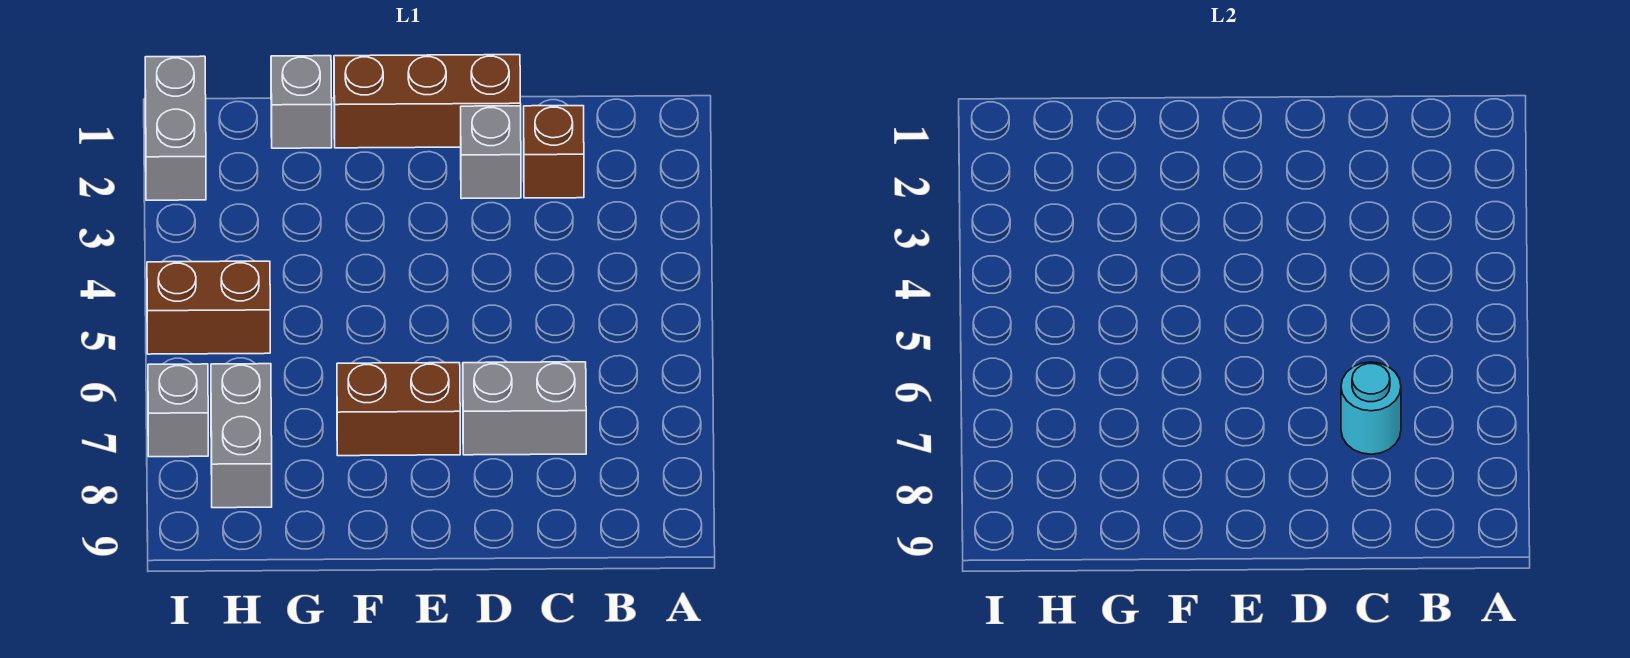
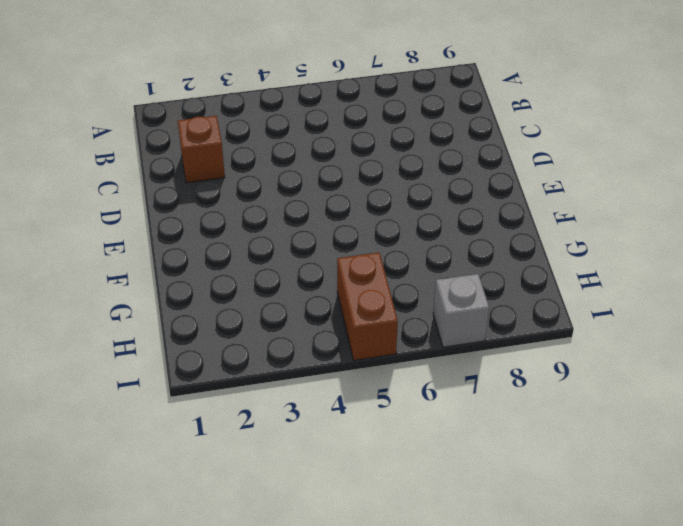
none -> grey brick C7:D7 level 1
none -> brown brick D1:F1 level 1

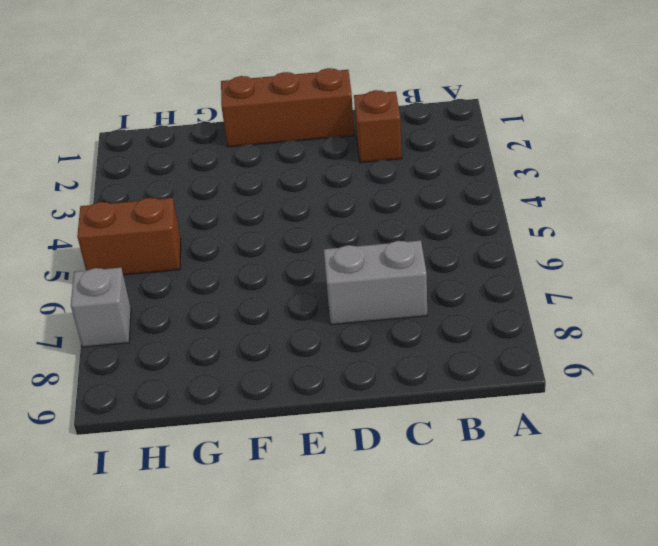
none -> grey brick D2 level 1
none -> brown brick E7:F7 level 1

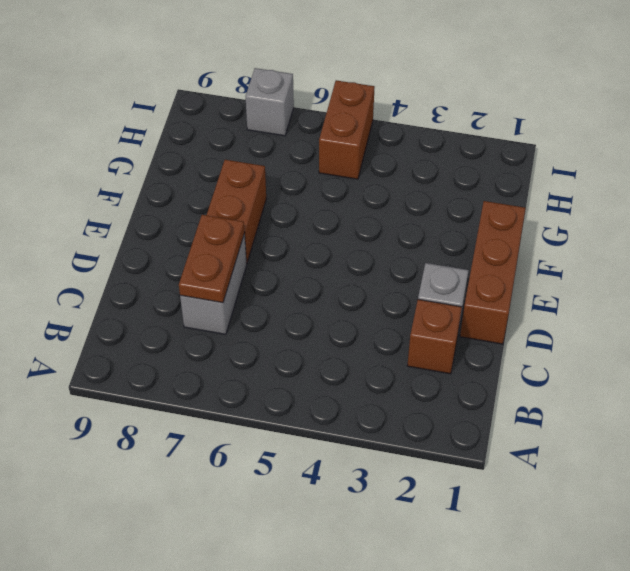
brown plate C7:D7 level 2 -> cyan round brick C7 level 2
none -> grey brick G1 level 1
none -> grey brick H7:H8 level 1

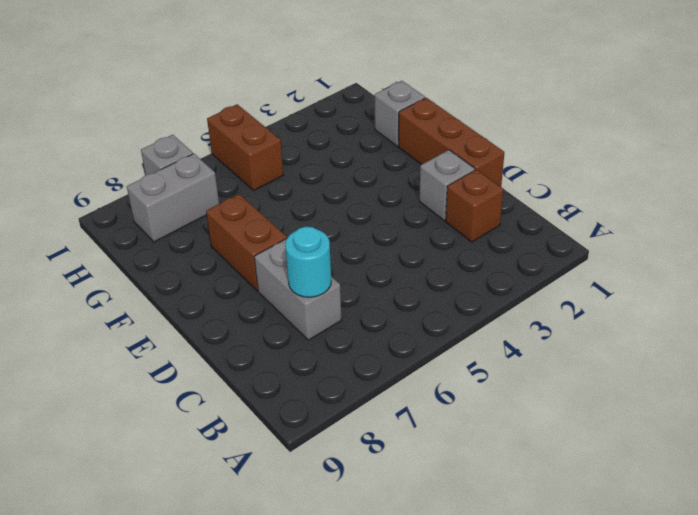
none -> grey brick I1:I2 level 1

